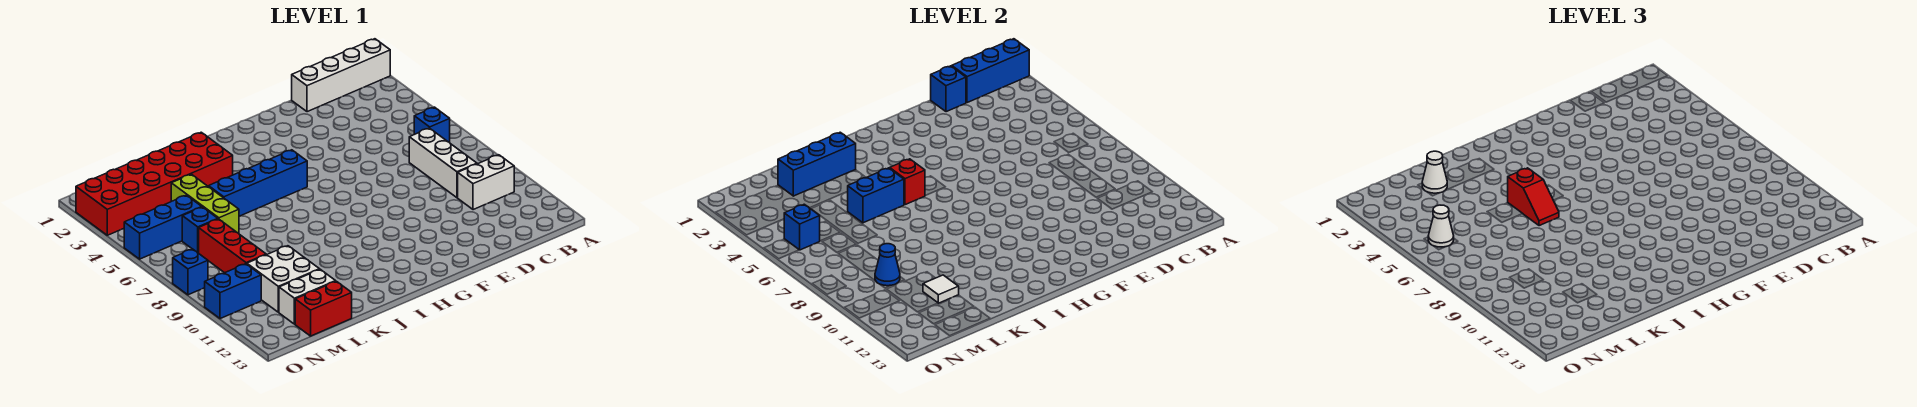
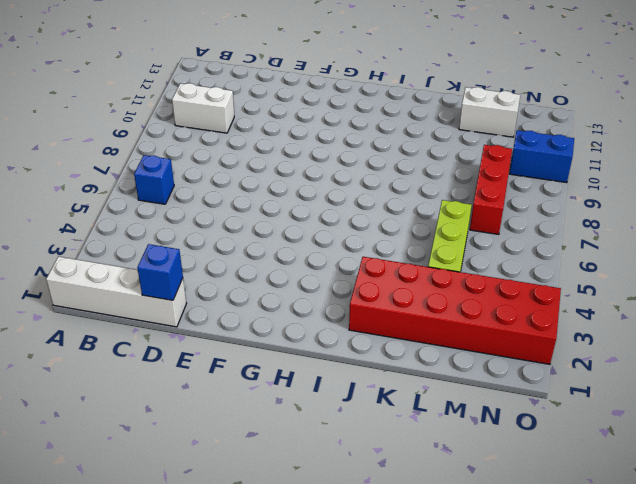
none -> white brick C7:C9 level 1
none -> blue brick H5:K5 level 1
none -> white brick L10:M11 level 1

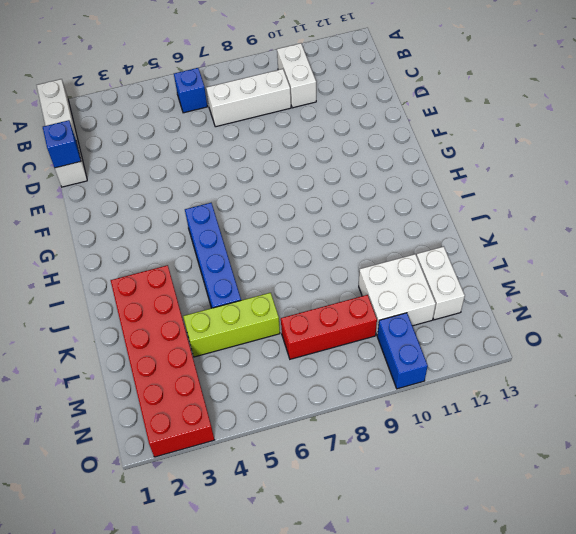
none -> red brick L13:M13 level 1
none -> blue brick M5:O5 level 1
none -> blue brick M6 level 1

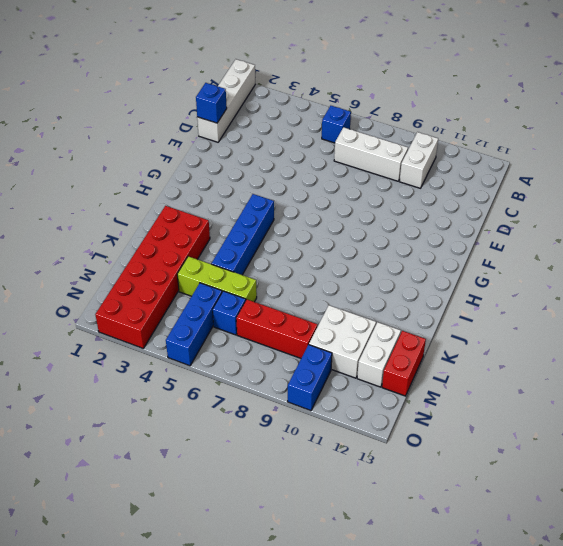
none -> blue brick O8 level 1
none -> blue brick A1:C1 level 2
none -> red brick I5 level 2

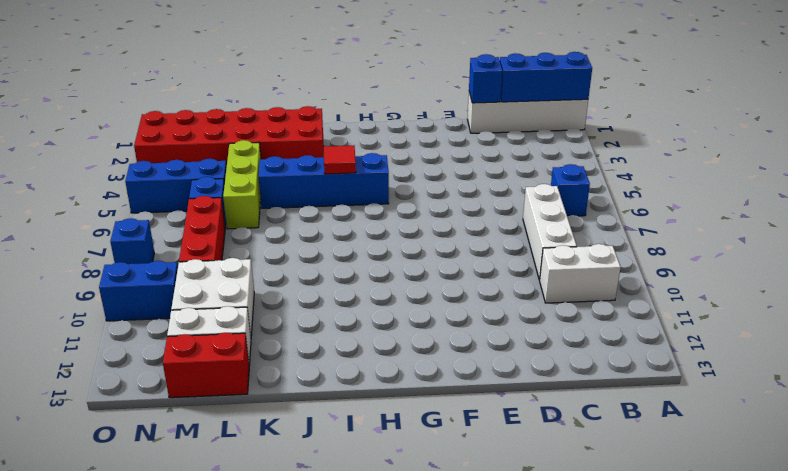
red tile I5 level 2 -> red brick I5 level 2
none -> blue brick J2:L2 level 2
none -> blue brick J5:K5 level 2
none -> white tile L11 level 2

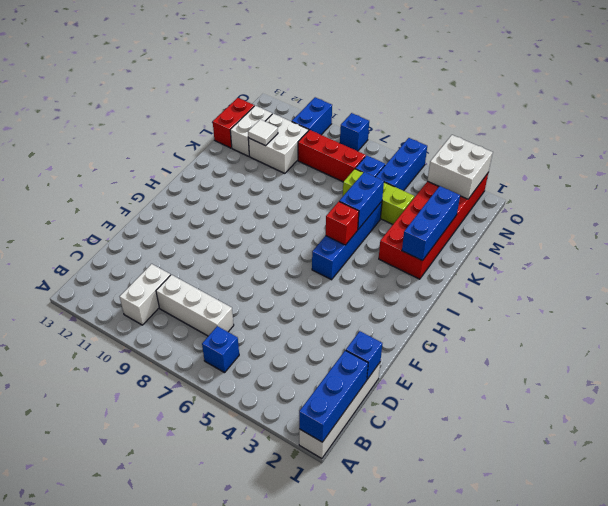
white brick N2:O3 level 2 -> none
none -> blue cone M9 level 2
none -> blue brick N5 level 2
none -> red slope J5:J6 level 3 top 5

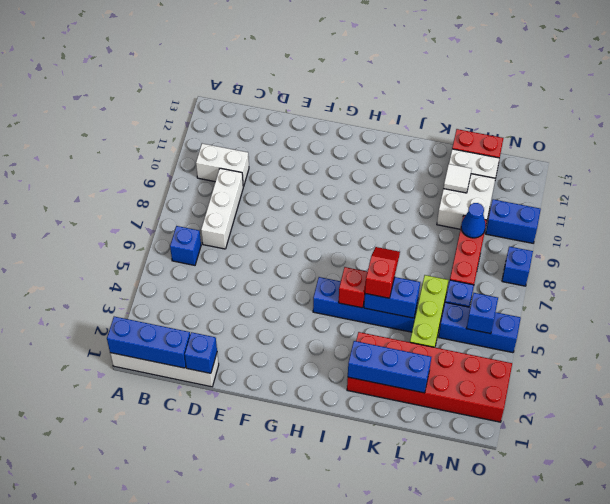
none -> white cone L2 level 3
none -> white cone N5 level 3

